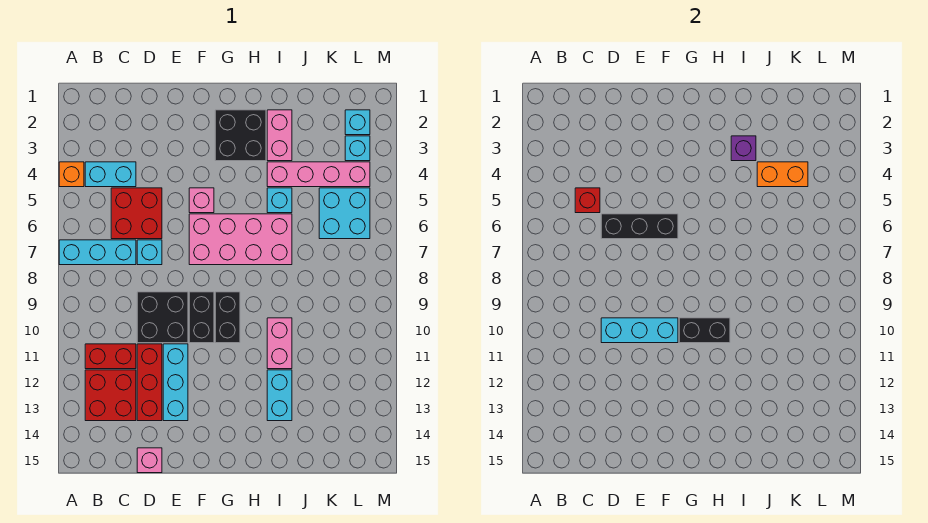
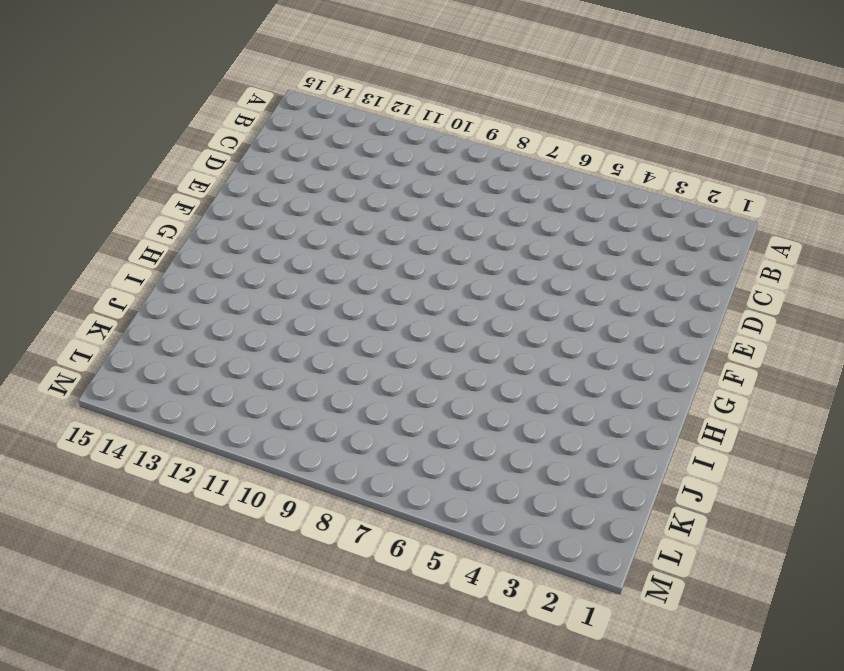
none -> orange brick A4 level 1
none -> cyan brick A7:C7 level 1
none -> cyan brick B4:C4 level 1
none -> red brick B11:C11 level 1

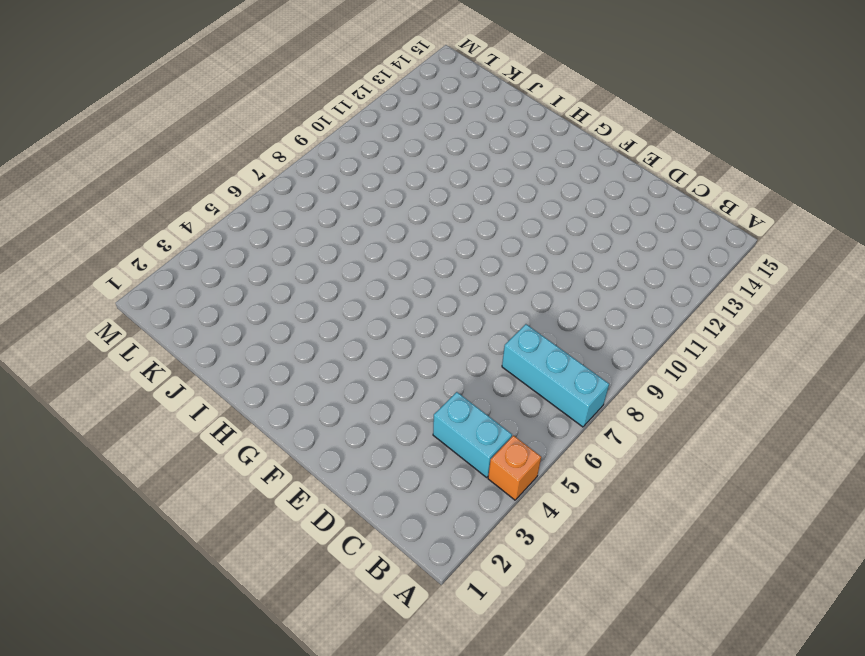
none -> red brick B11:C11 level 1
none -> red brick B12:C13 level 1
none -> red brick C5:D6 level 1
none -> cyan brick D7 level 1

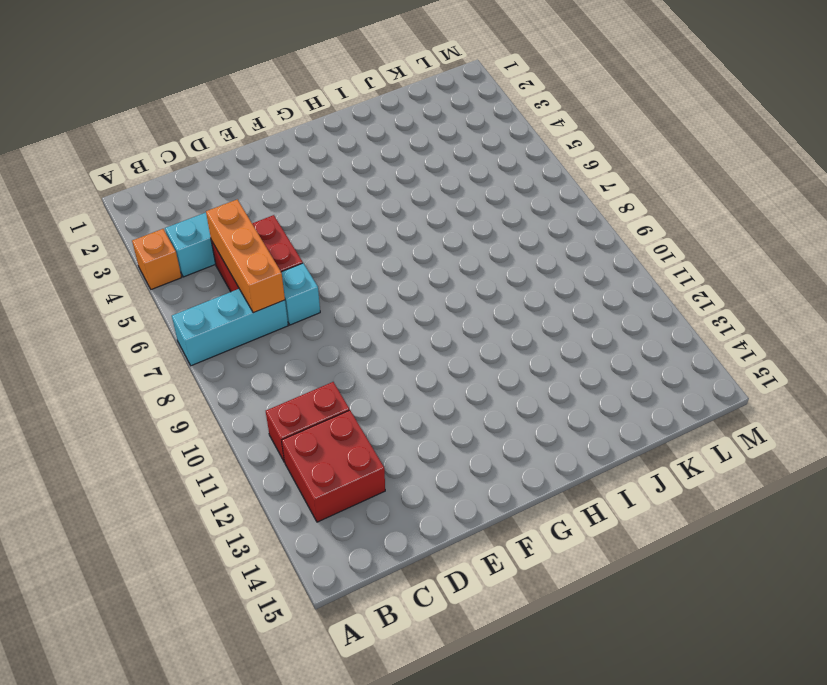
orange brick C5:C7 level 2 -> red brick C5 level 2
none -> black brick D9:E10 level 1
none -> red brick D11:D13 level 1
none -> pink brick D15 level 1
none -> cyan brick E11:E13 level 1

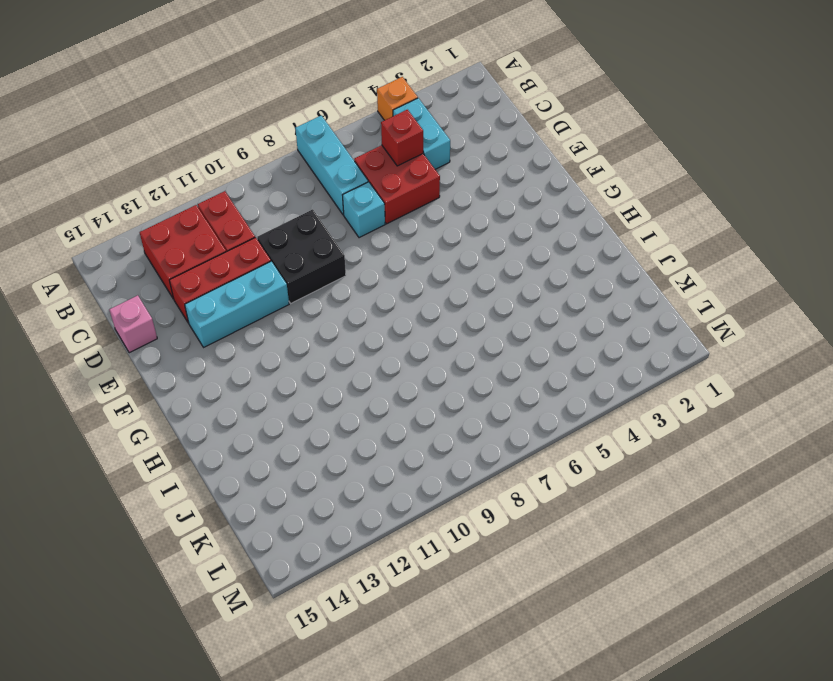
none -> pink brick F5 level 1
none -> pink brick F6:I7 level 1
none -> black brick F9:F10 level 1
none -> black brick G2:H3 level 1

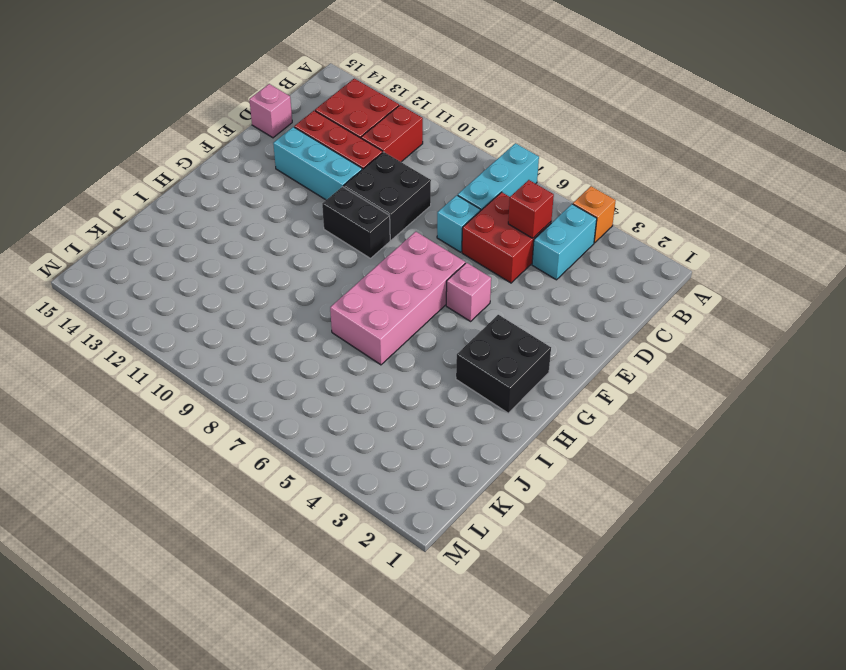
none -> black brick G9:G10 level 1
none -> pink brick I2:I3 level 1
none -> pink brick I4:L4 level 1
none -> cyan brick I5 level 1

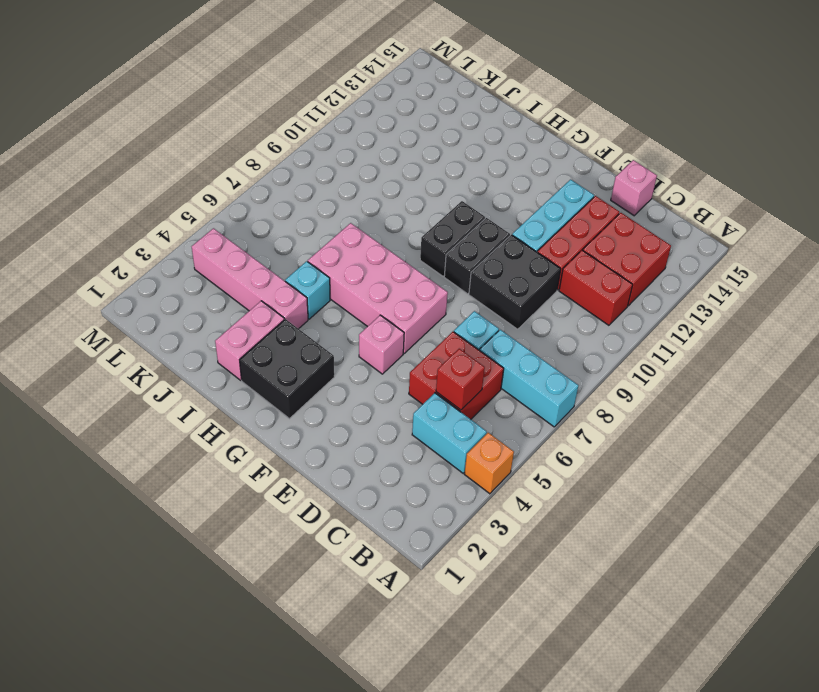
none -> pink brick I10:I11 level 1
none -> cyan brick I12:I13 level 1
none -> cyan brick K5:L6 level 1
none -> cyan brick L2 level 1

